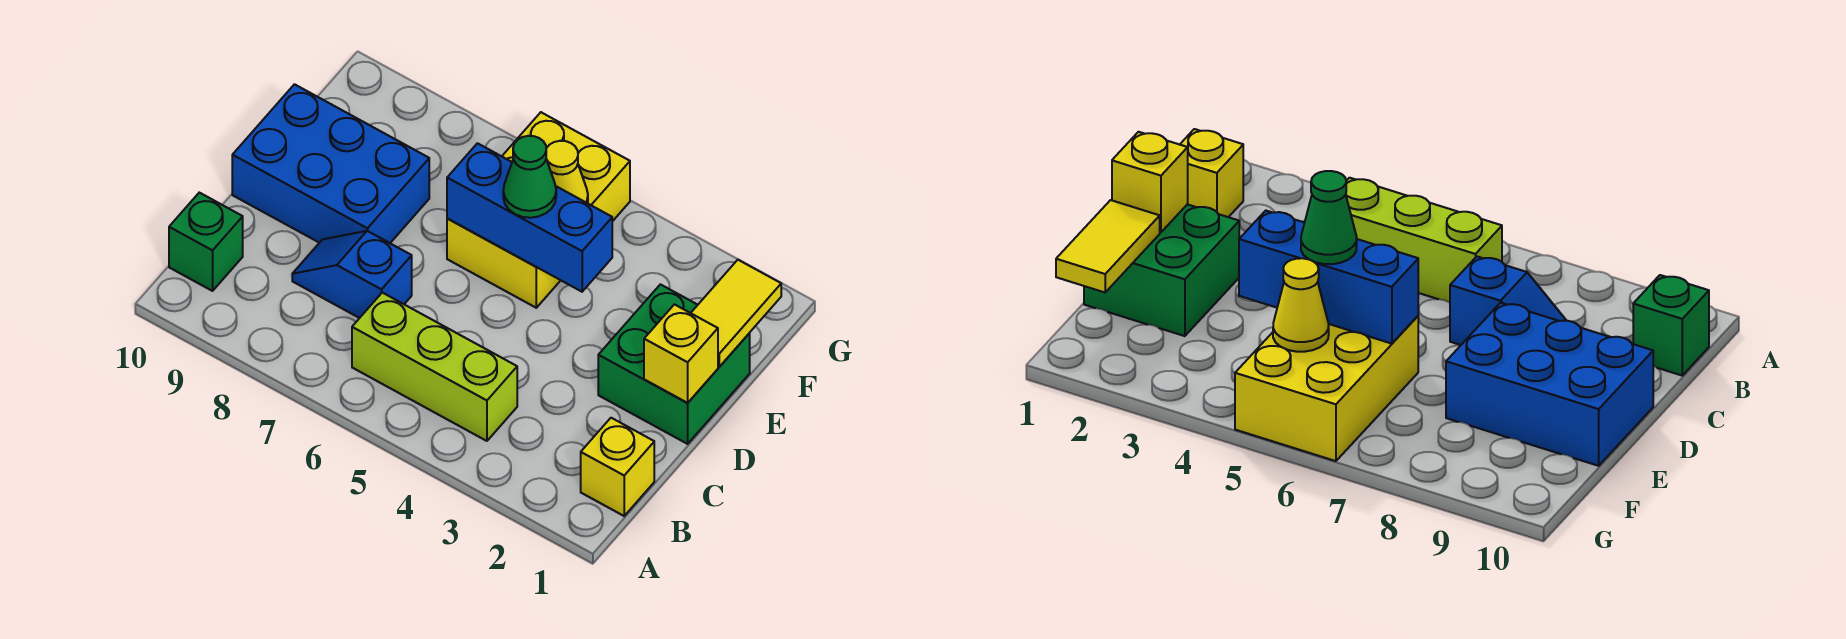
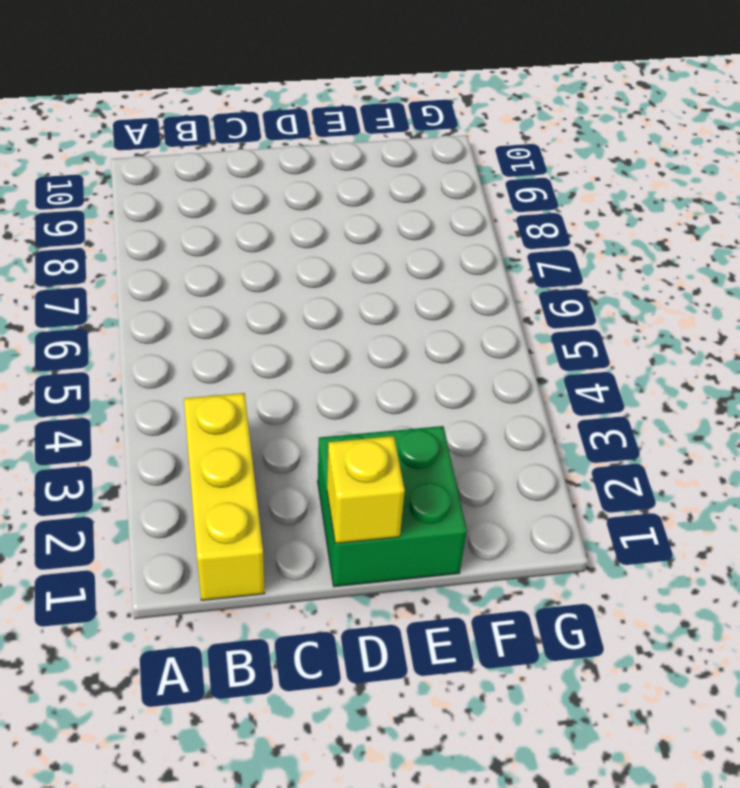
yellow brick B1:B3 level 1 -> yellow brick B1 level 1
none -> lime brick B4:B6 level 1
none -> green brick B10 level 1
none -> blue slope C7:C8 level 1 top 7

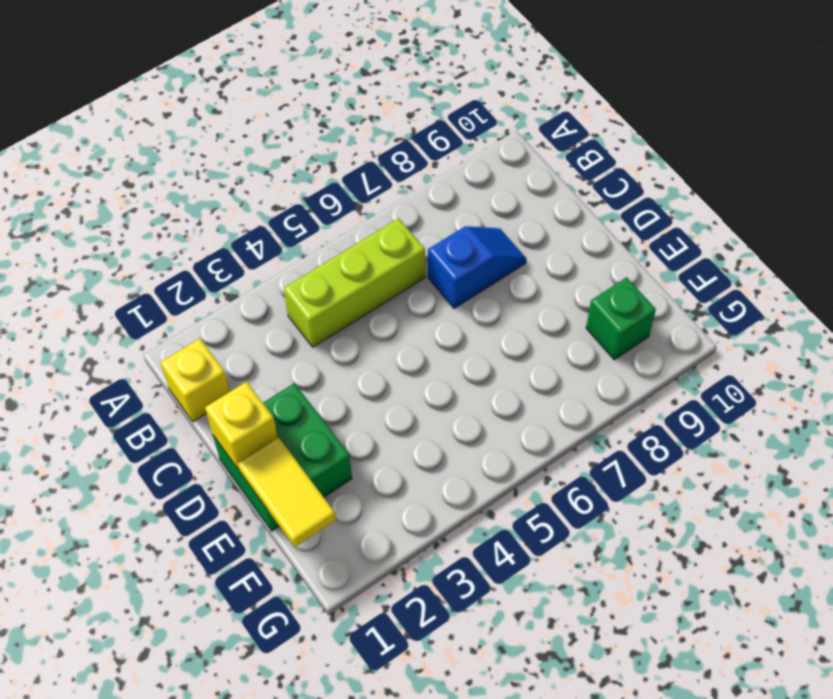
green brick F9 level 1 -> green brick B10 level 1
none -> blue brick D8:E10 level 1
none -> yellow brick E5:G6 level 1
none -> blue brick E4:E6 level 2

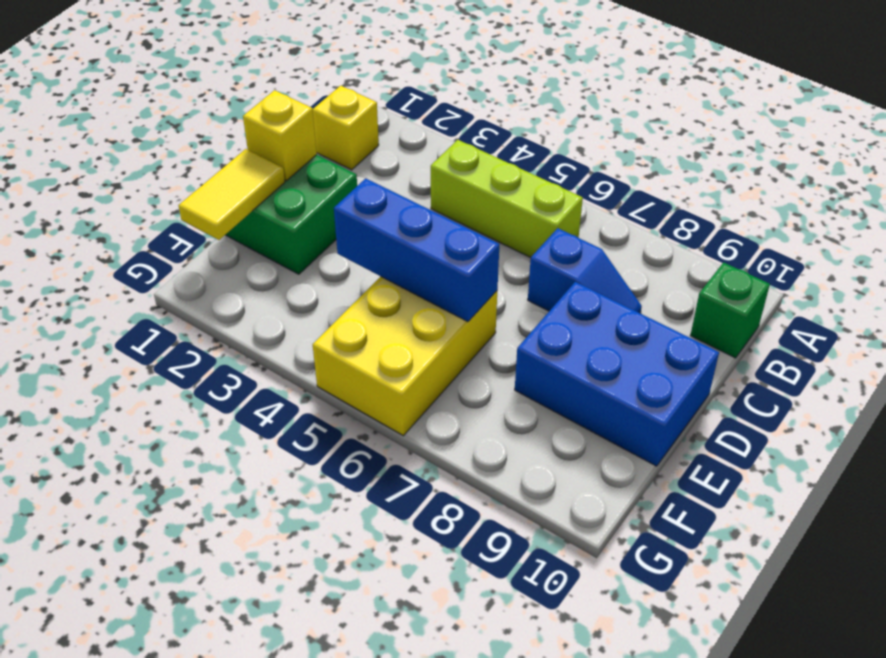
none -> yellow cone F5 level 2
none -> green cone E5 level 3

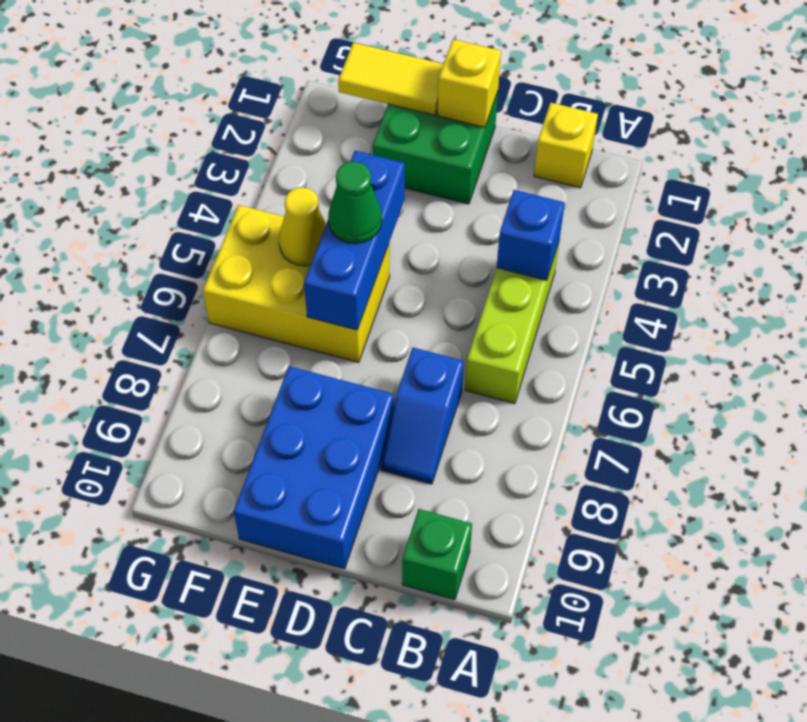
blue brick B4 level 2 -> none

